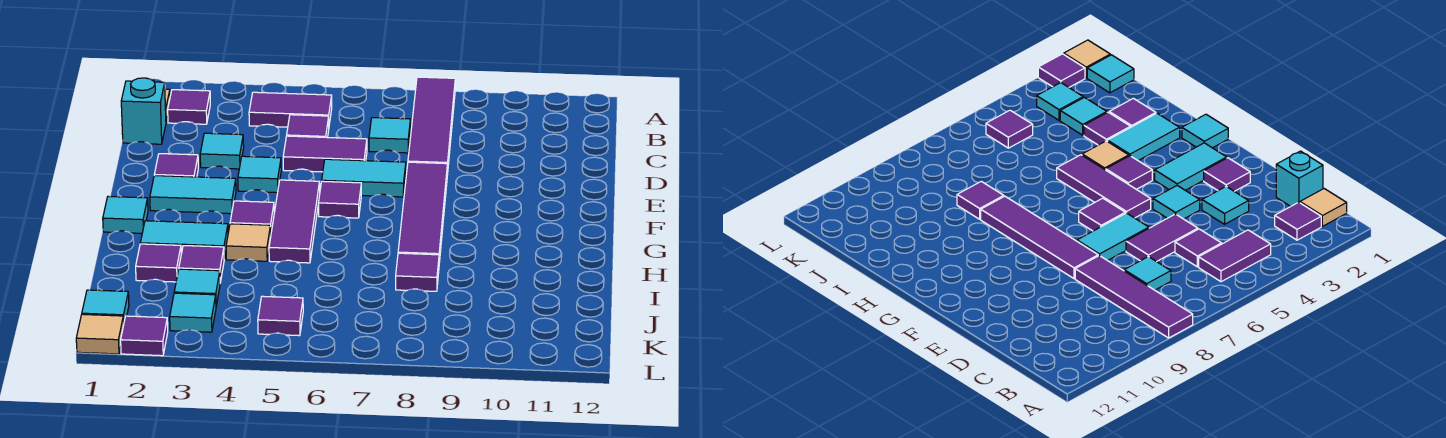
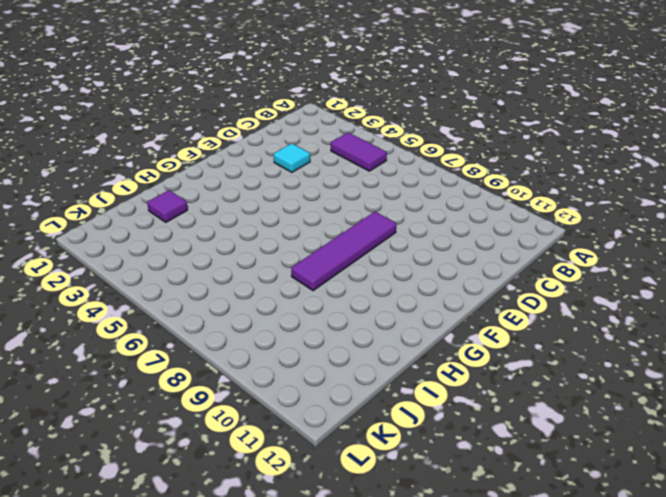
none -> purple tile A8:D8 level 1
none -> tan tile B1 level 1
none -> purple tile B2 level 1

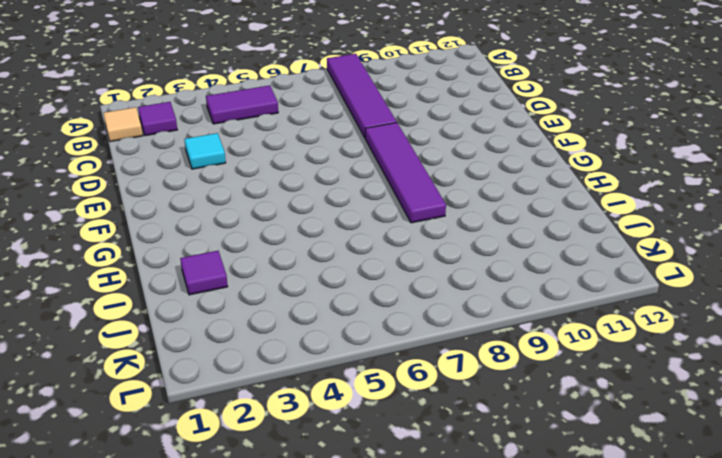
none -> cyan brick C1 level 1
none -> purple tile C5 level 1
none -> cyan tile C7 level 1

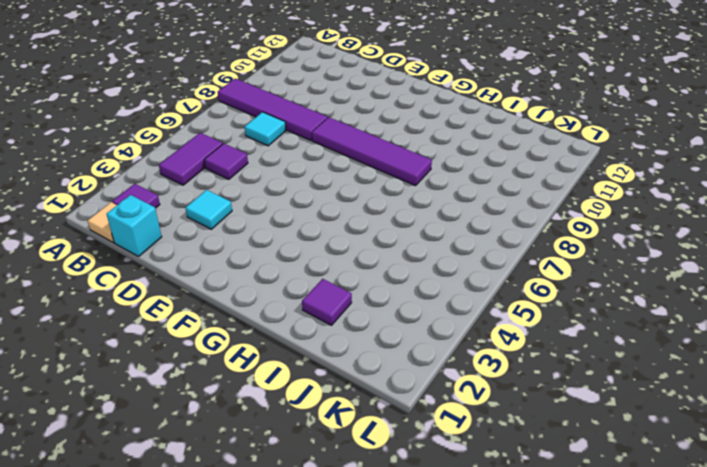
none -> purple tile D5:D6 level 1
none -> purple tile E2 level 1
none -> cyan tile E4 level 1

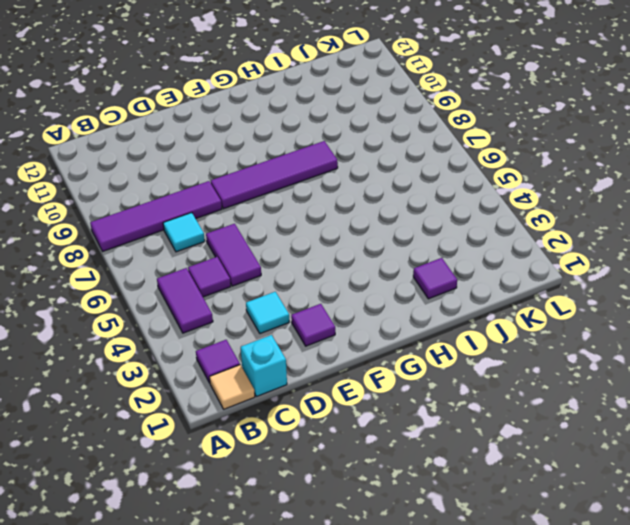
none -> cyan tile E4 level 1
none -> cyan tile E6:E7 level 1
none -> cyan tile F2:F3 level 1

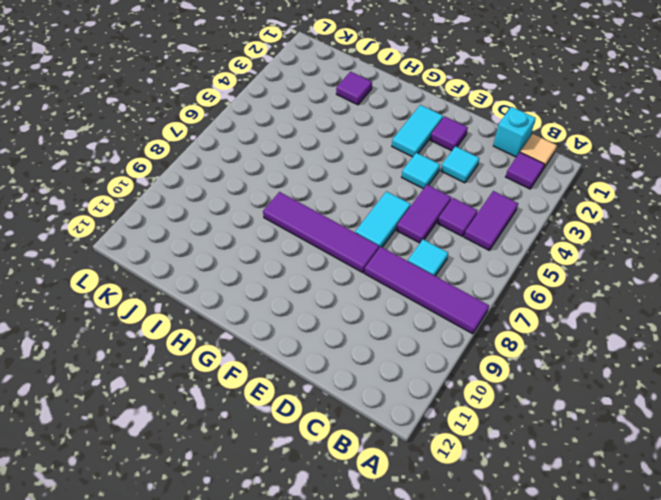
none -> purple tile F5:H5 level 1
none -> purple tile F6 level 1
none -> cyan tile G1 level 1

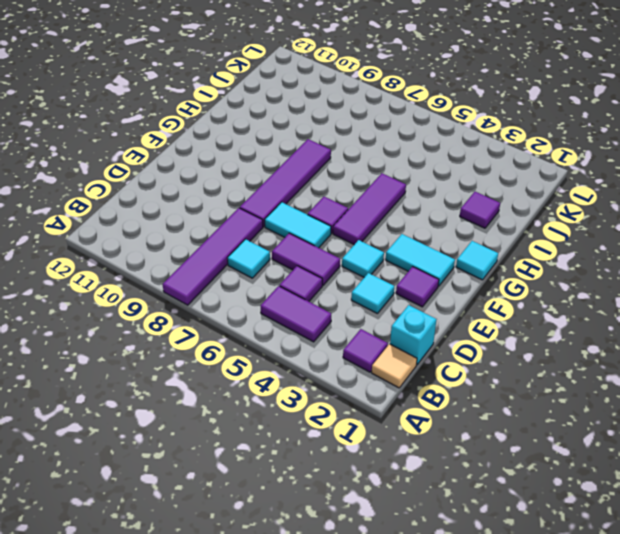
none -> purple tile G4 level 1
none -> cyan tile H2:H3 level 1
none -> tan tile H4 level 1

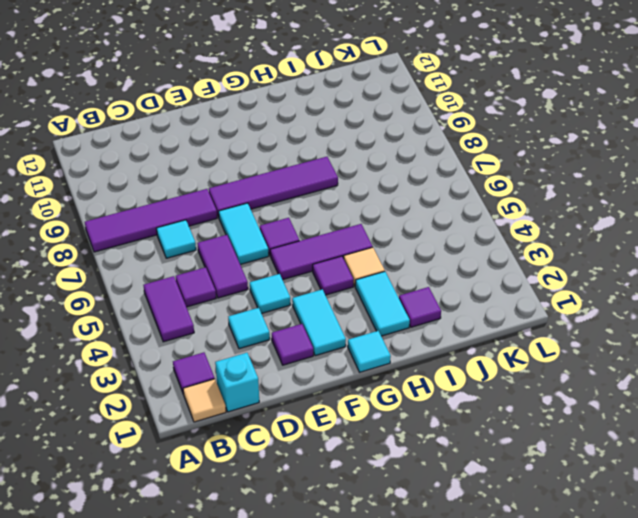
none -> purple tile I3 level 1
none -> purple tile I8 level 1
none -> cyan tile J3 level 1

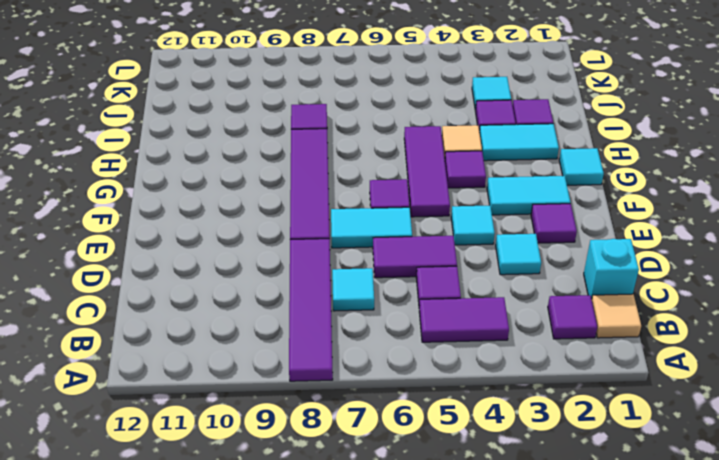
none -> cyan tile K1 level 1
none -> cyan tile K3 level 1
none -> purple tile K5 level 1

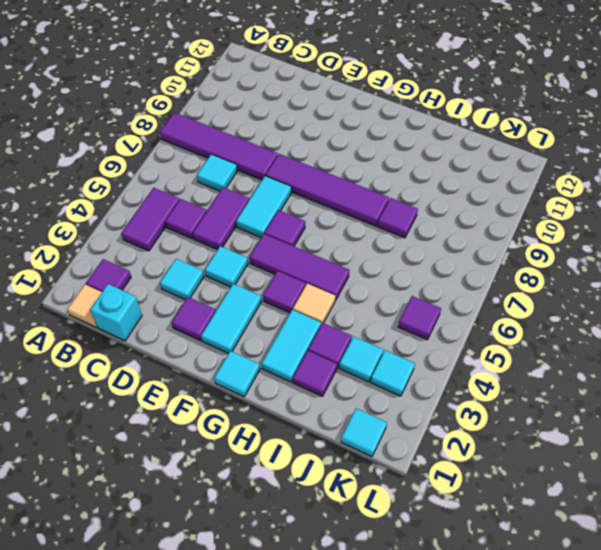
none -> tan tile L1 level 1
none -> purple tile L2 level 1

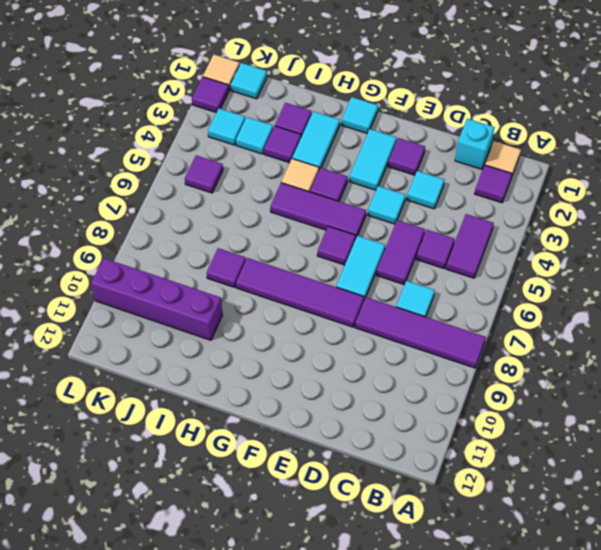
purple brick I10:L10 level 1 -> none

